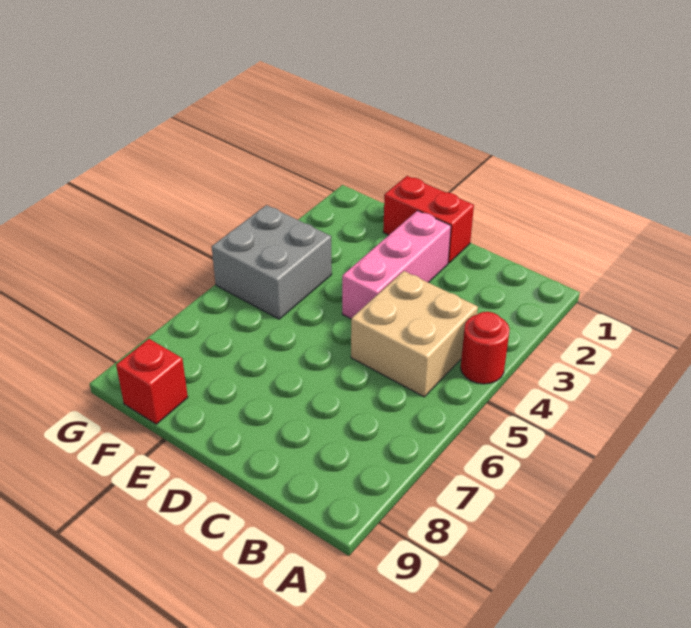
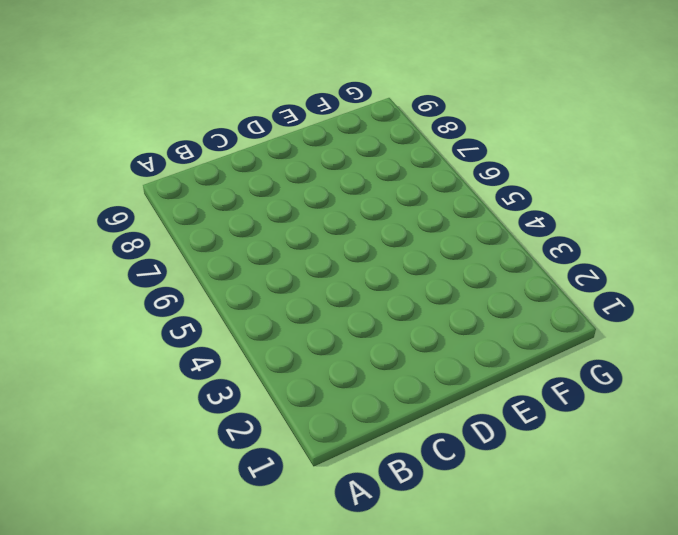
none -> red round brick A4 level 1
none -> tan brick B4:C5 level 1

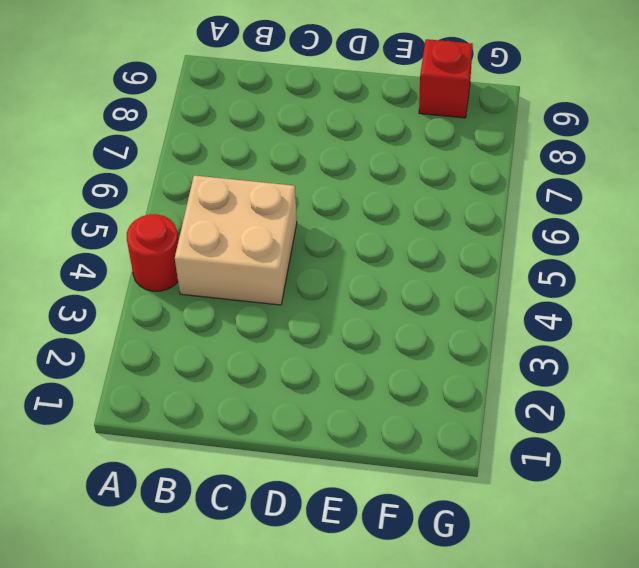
none -> red brick D1:E1 level 1
none -> pink brick D2:D4 level 1

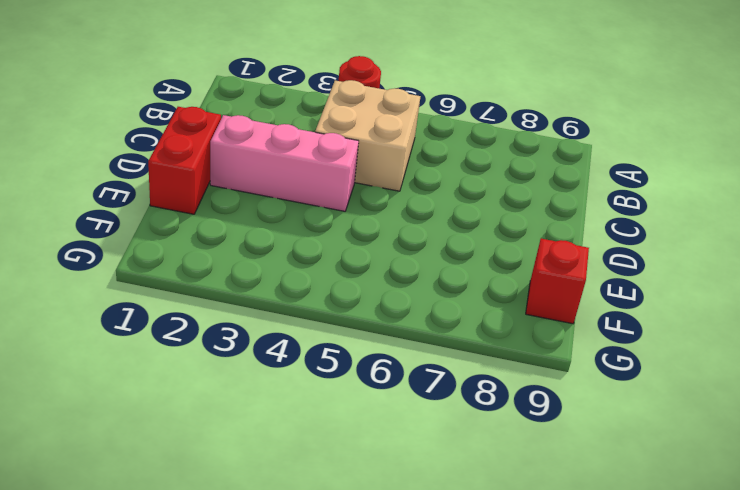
none -> grey brick F4:G5 level 1

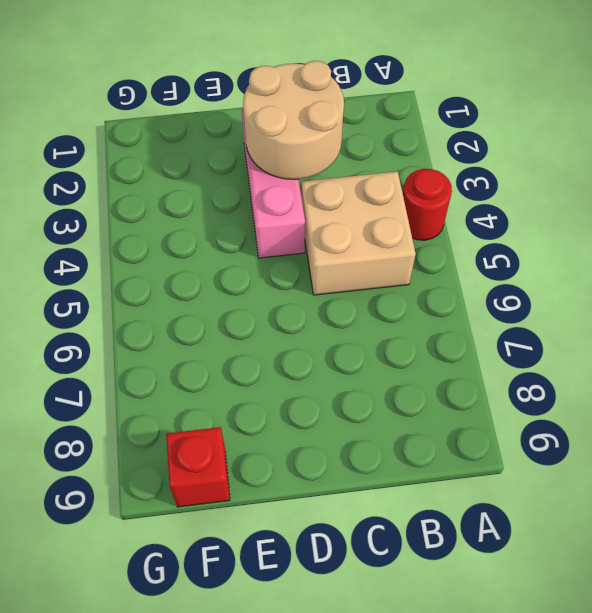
tan round brick C2:D3 level 2 -> none
none -> red brick D1:E1 level 1
none -> grey brick F4:G5 level 1

